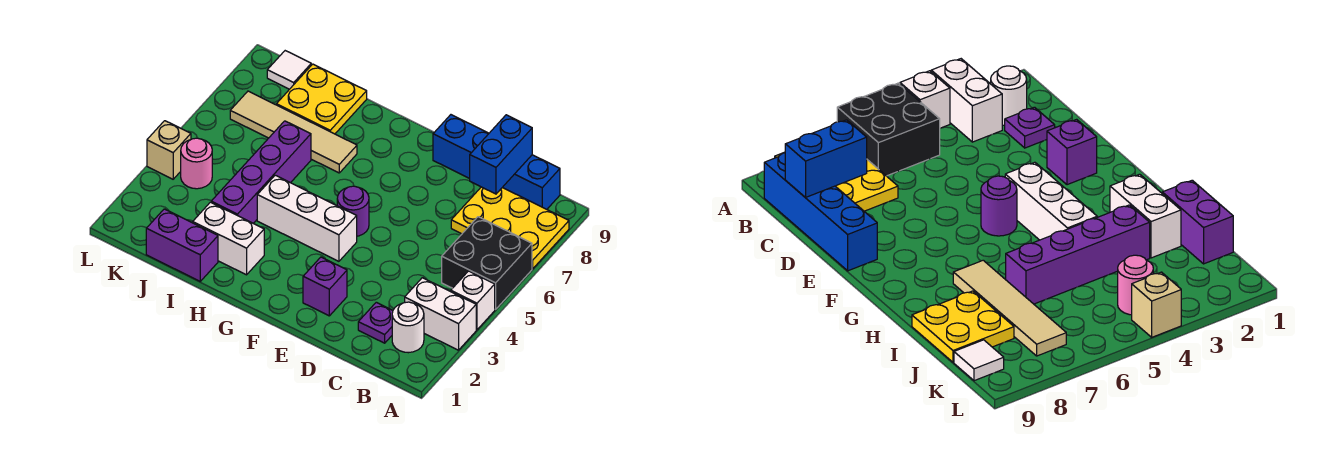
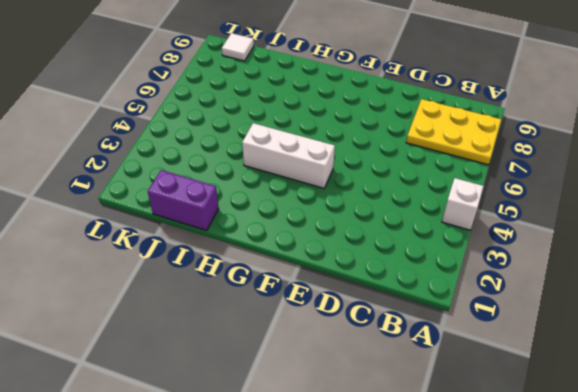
none -> white brick A3:B3 level 1
none -> black brick A5:B6 level 1
none -> white round brick B2 level 1

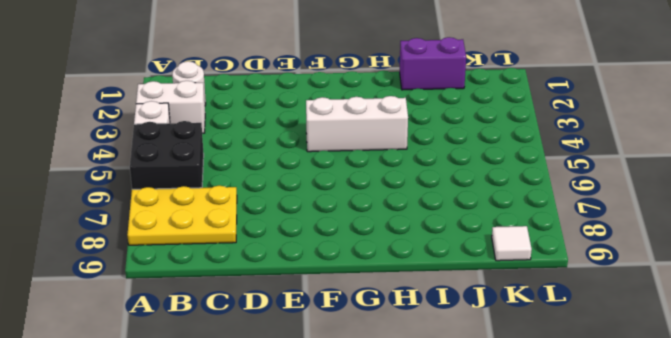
none -> blue brick B9:E9 level 1
none -> purple plate C2 level 1
none -> purple brick E2 level 1

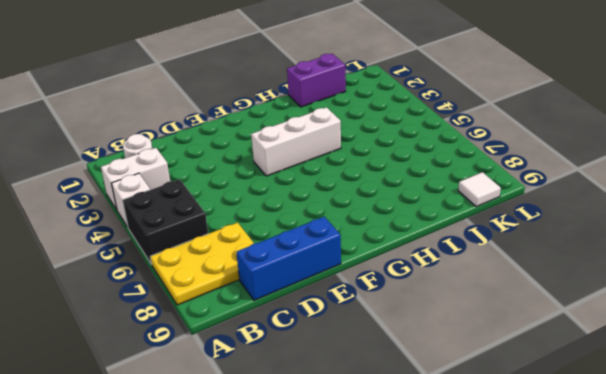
blue brick C9:E9 level 1 -> blue brick B9:E9 level 1
none -> purple plate C2 level 1
none -> purple brick E2 level 1
none -> purple round brick F5 level 1

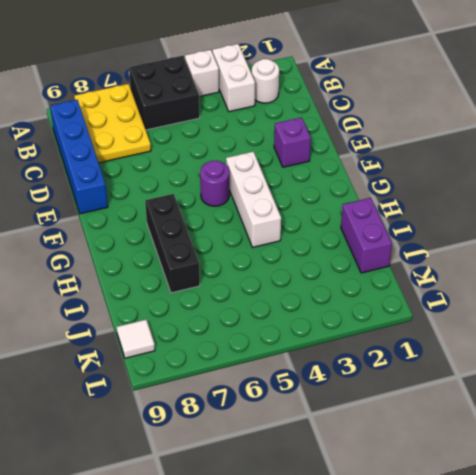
black brick G7:I7 level 1 -> tan tile H7:K7 level 1
none -> purple plate C2 level 1
none -> white brick H2:I2 level 1
none -> purple brick I3:I6 level 1

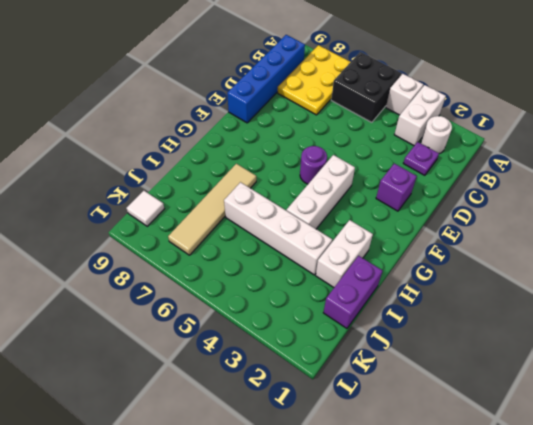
white brick I3:I6 level 1 -> purple brick I3:I6 level 1
none -> yellow plate I8:J9 level 1
none -> pink round brick K4 level 1
none -> tan brick L4 level 1

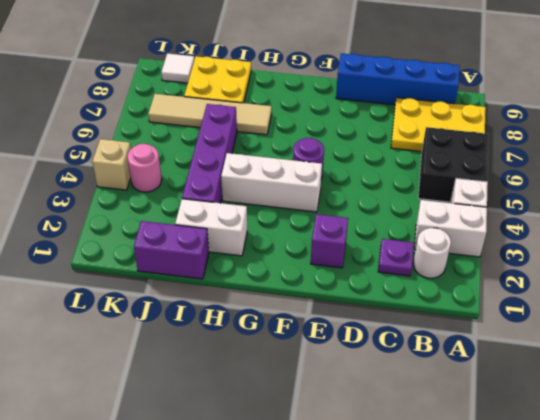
none -> blue brick C8:C9 level 2

